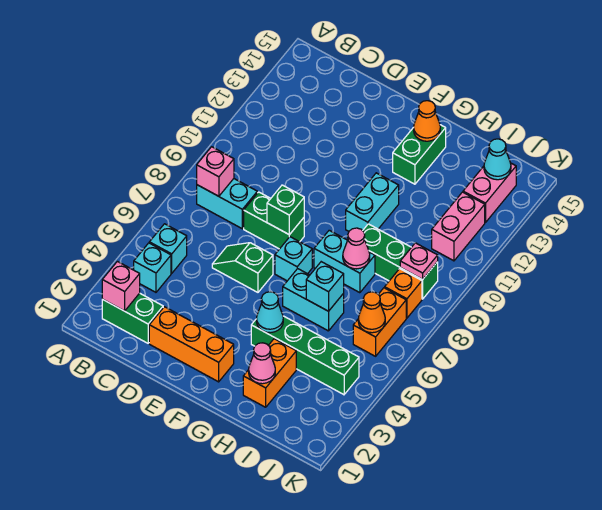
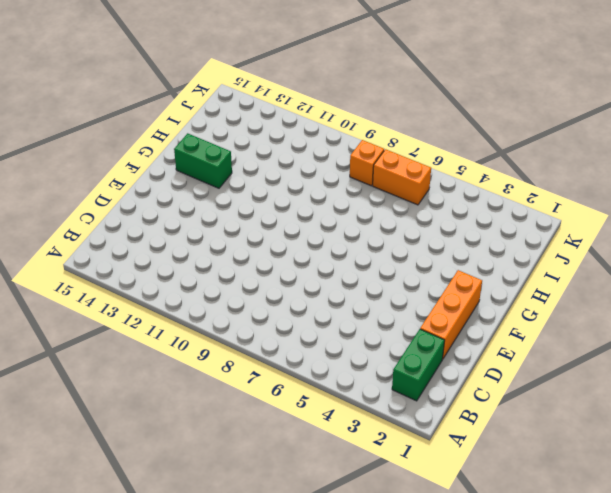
none -> cyan brick B4 level 1
none -> cyan brick B5 level 1
none -> cyan brick B8:C8 level 1
none -> green slope D6:E6 level 1 top E

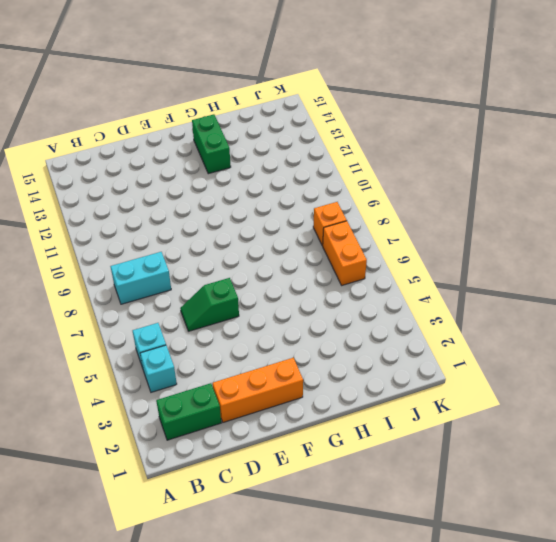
none -> green brick D8:E8 level 1
none -> cyan brick F7 level 1
none -> green brick G4:J4 level 1
none -> cyan brick G6:H6 level 1

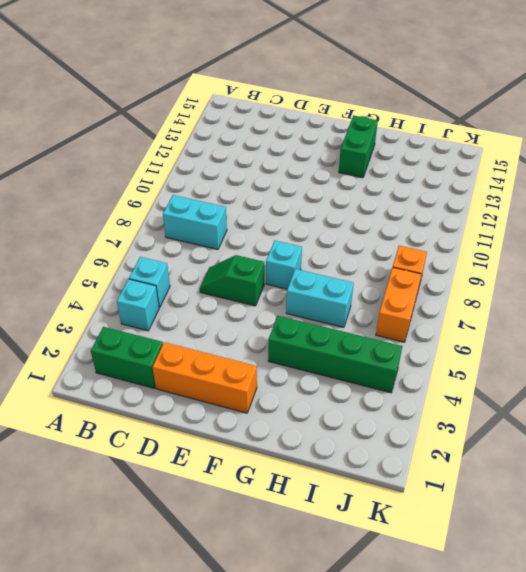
none -> green brick D8:E8 level 1
none -> cyan brick G8:H8 level 1
none -> cyan brick G10:G11 level 1
none -> orange brick H2:H3 level 1

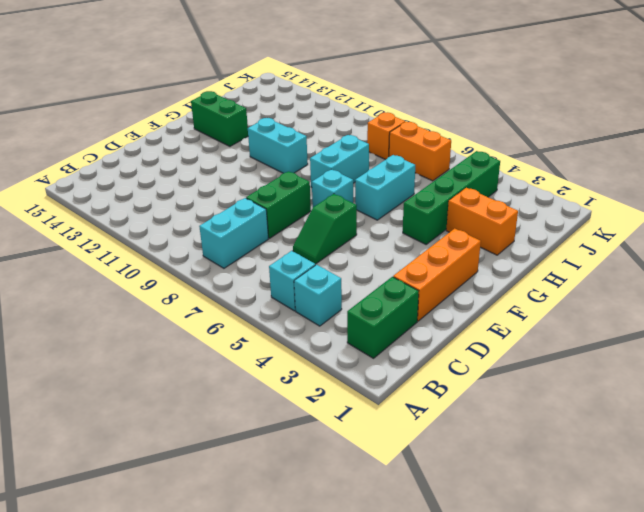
none -> green brick H9:J9 level 1
none -> pink brick J11:J12 level 1
none -> pink brick J13:J14 level 1
none -> pink brick B2 level 2

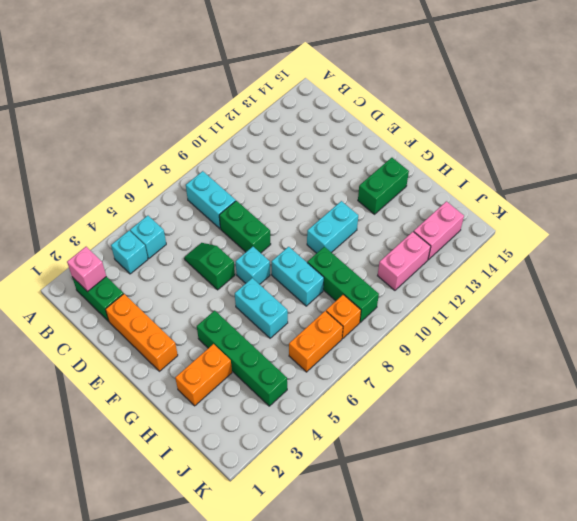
none -> pink brick B8 level 2
none -> green brick E8 level 2
none -> cyan cone G4 level 2
none -> orange cone G14 level 2

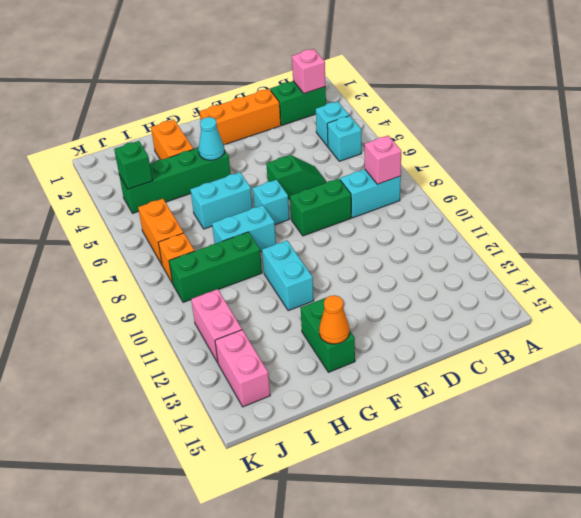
green brick J4 level 2 -> green brick E8 level 2
none -> pink cone H2 level 2
none -> cyan brick H6 level 2
none -> pink cone H8 level 2
none -> orange cone J6 level 2

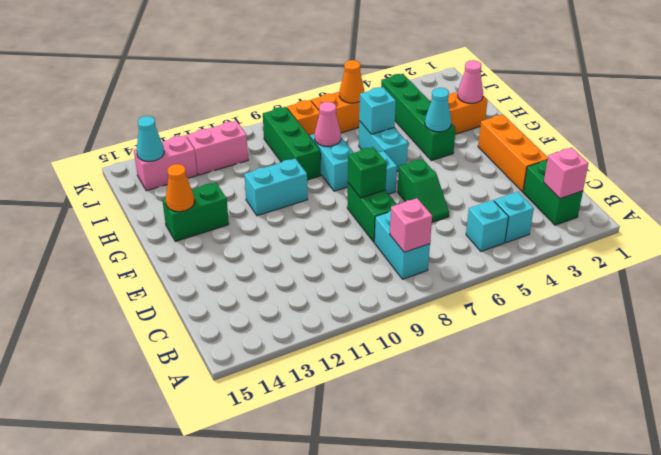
none -> pink plate J9 level 2

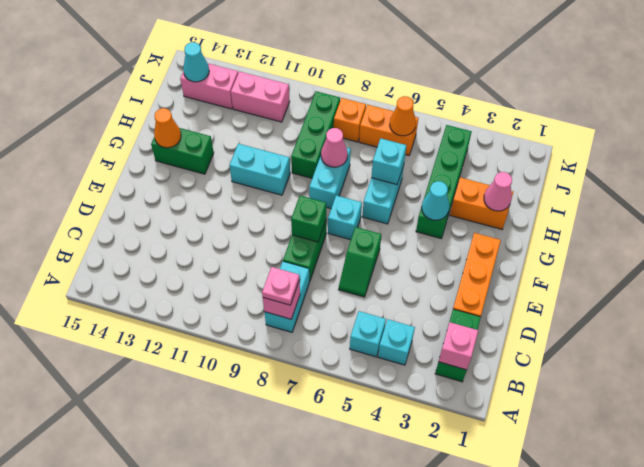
pink plate B8 level 3 -> pink plate J9 level 2

